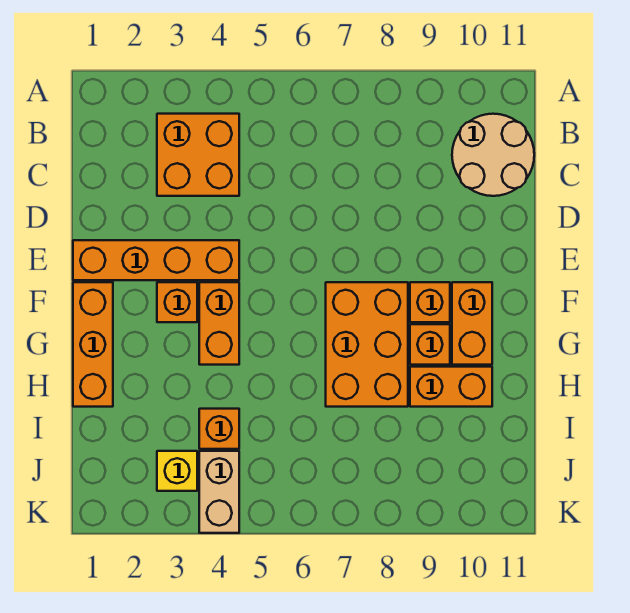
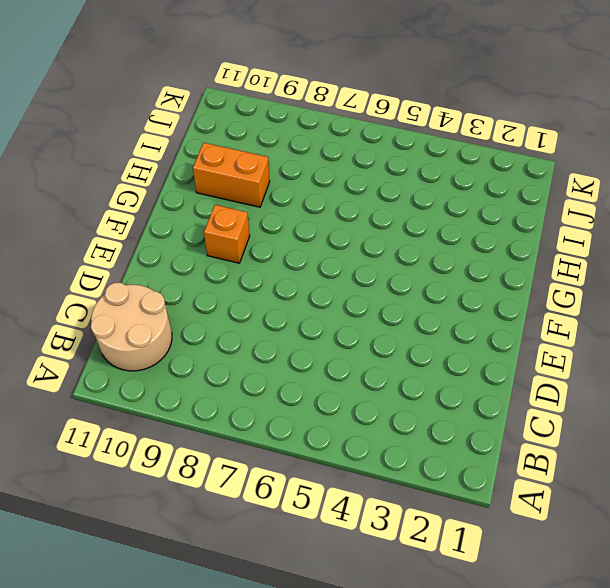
none -> orange brick B3:C4 level 1
none -> orange brick E1:E4 level 1
none -> orange brick F1:H1 level 1

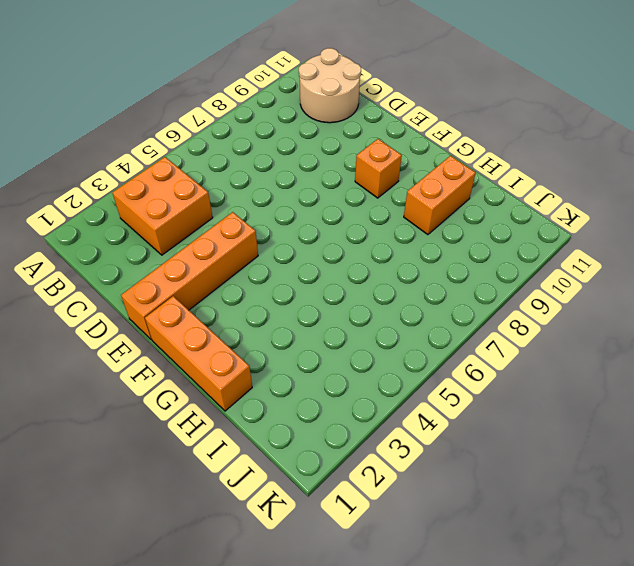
none -> orange brick F3 level 1
none -> orange brick F4:G4 level 1
none -> orange brick F7:H8 level 1

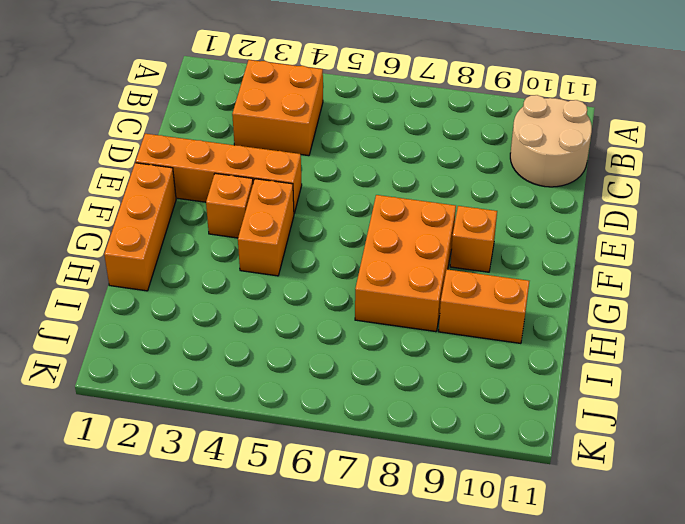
none -> orange brick F10:G10 level 1
none -> orange brick G9 level 1
none -> orange brick I4 level 1

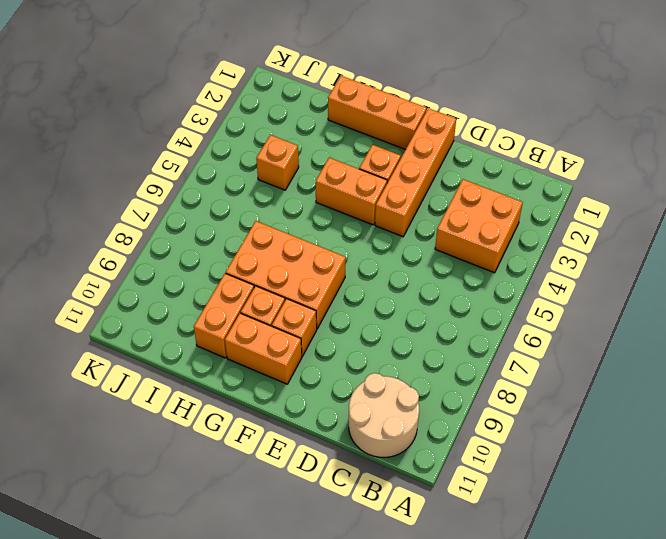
none -> yellow brick J3 level 1
none -> tan brick J4:K4 level 1

